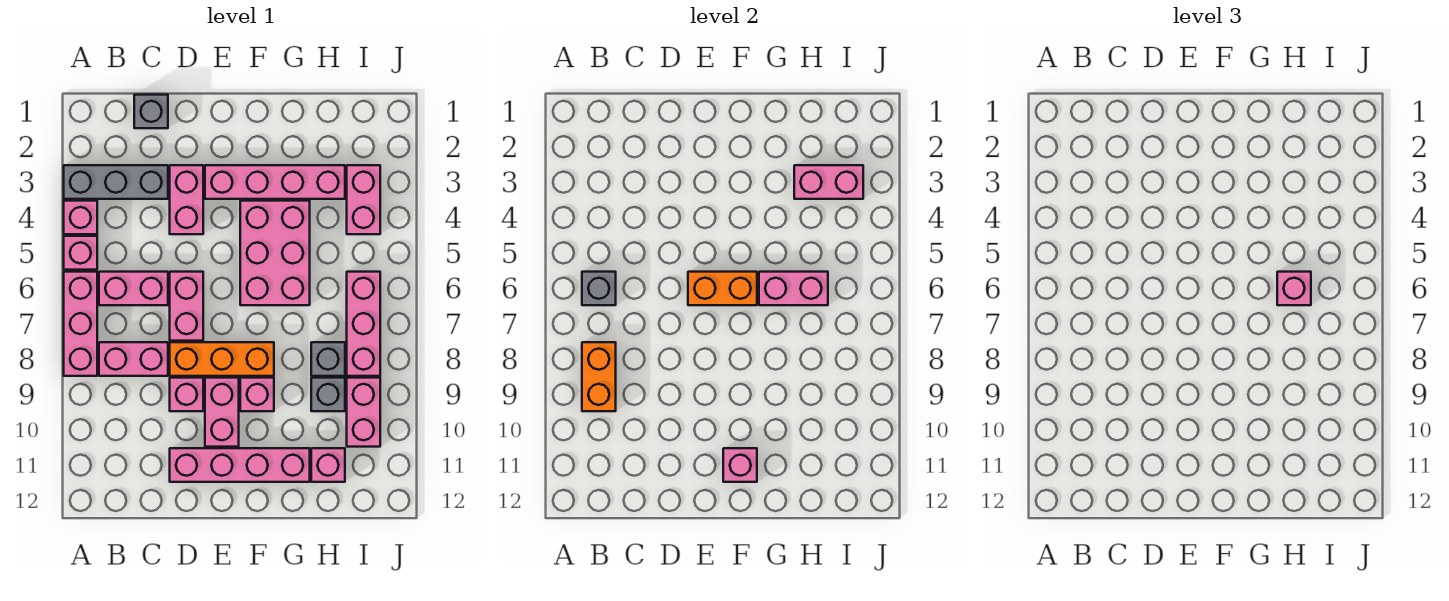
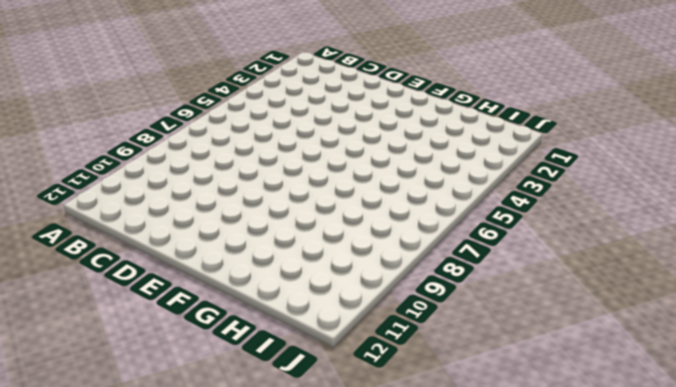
none -> grey brick A3:C3 level 1
none -> pink brick A4 level 1
none -> pink brick A5 level 1

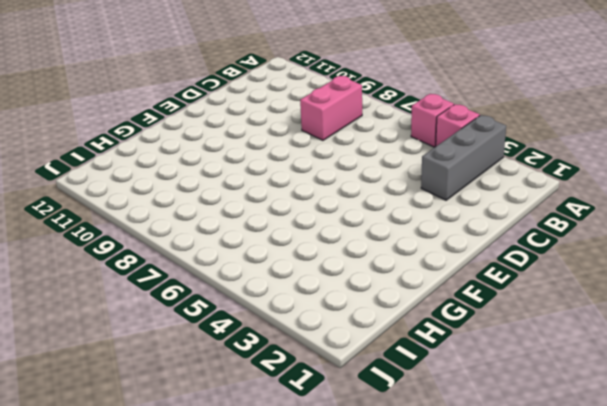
none -> pink brick A6:A8 level 1
none -> pink brick B6:C6 level 1
none -> grey brick C1 level 1

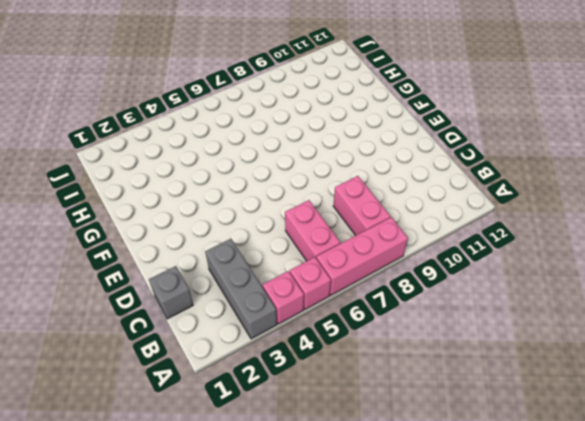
none -> pink brick D3:D4 level 1
none -> pink brick D6:D7 level 1
none -> orange brick D8:F8 level 1

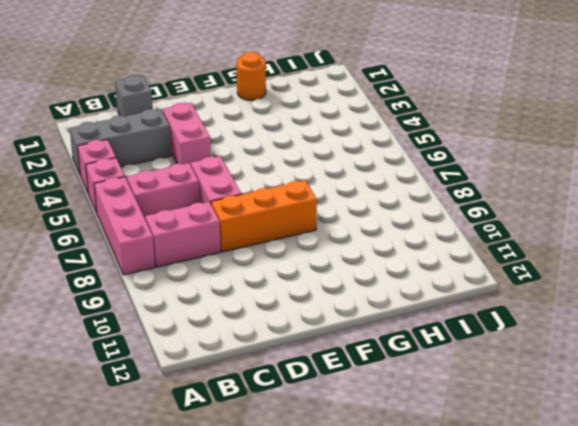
orange round brick G1 level 1 -> none
none -> pink brick D9 level 1
none -> pink brick D11:G11 level 1
none -> pink brick E3:H3 level 1

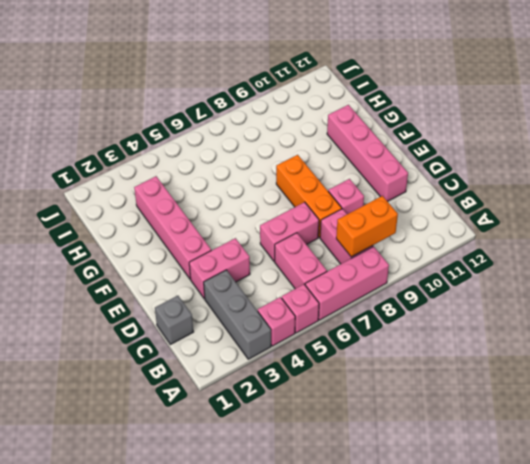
none -> pink brick E9:E10 level 1
none -> pink brick F4:G6 level 1
none -> pink brick F9 level 1

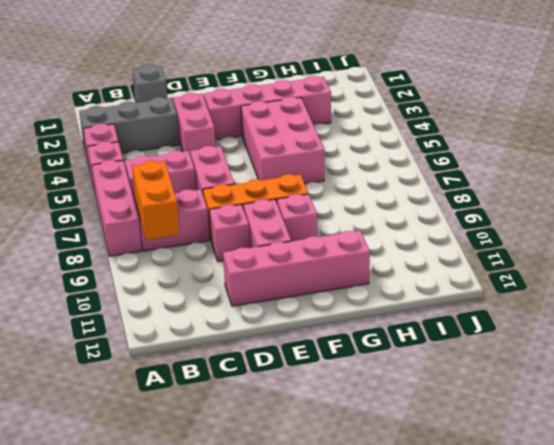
none -> grey brick H8 level 1
none -> grey brick H9 level 1
none -> pink brick H11 level 1

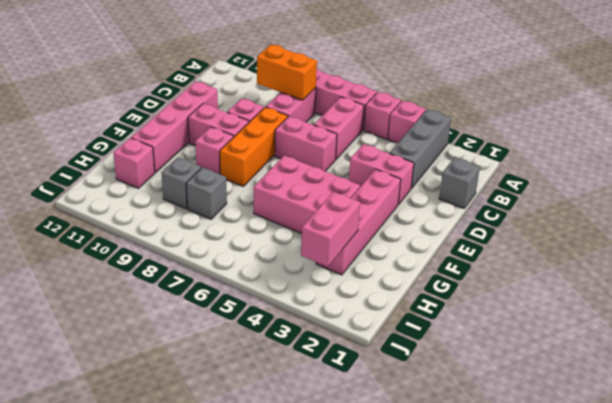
none -> pink brick I3:I4 level 1
none -> pink brick I6:I8 level 1
none -> pink brick I9:I10 level 1

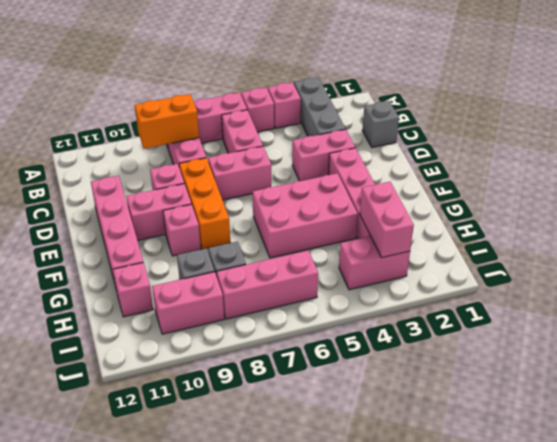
none -> grey brick B6 level 2
none -> orange brick E6:F6 level 2
none -> pink brick F11 level 2

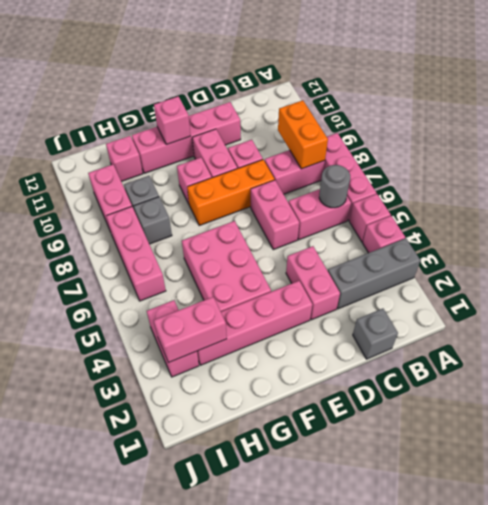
grey round brick B6 level 2 -> grey brick B6 level 2
none -> orange brick E6:F6 level 2
none -> pink brick G6:H6 level 2
none -> pink brick H6 level 3

